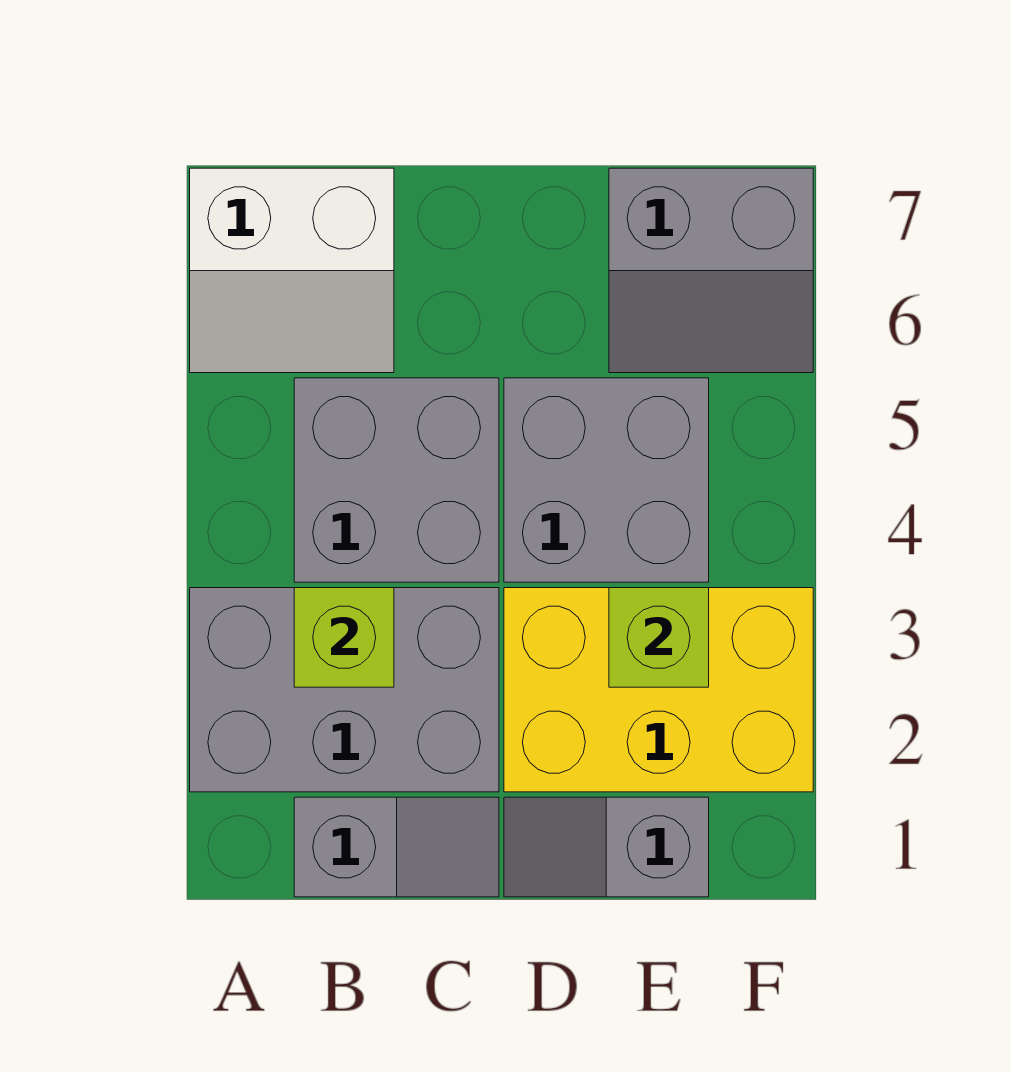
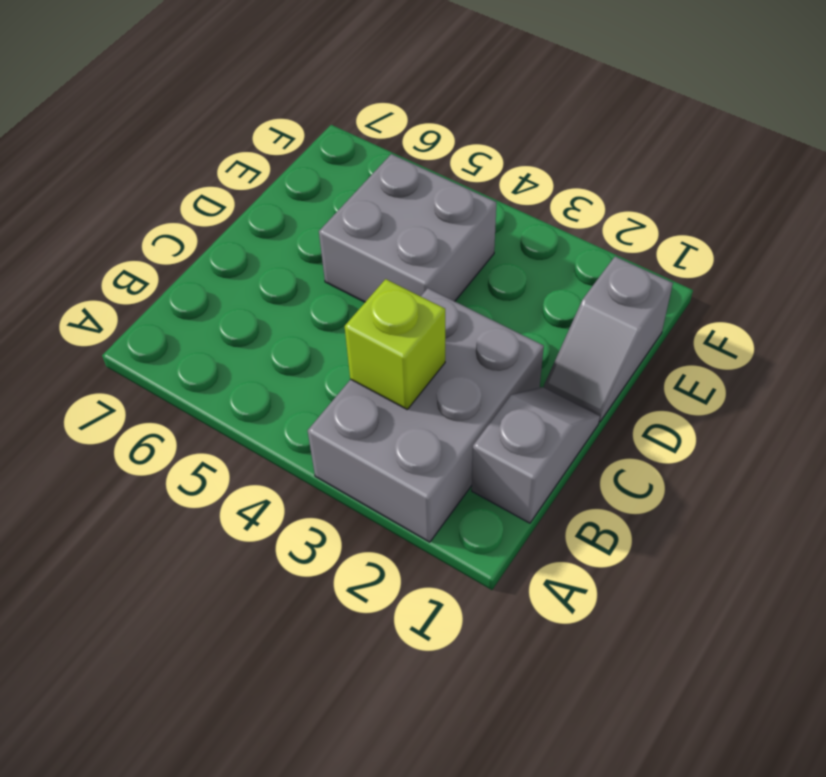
none -> white slope A6:B7 level 1 top 7
none -> grey brick B4:C5 level 1

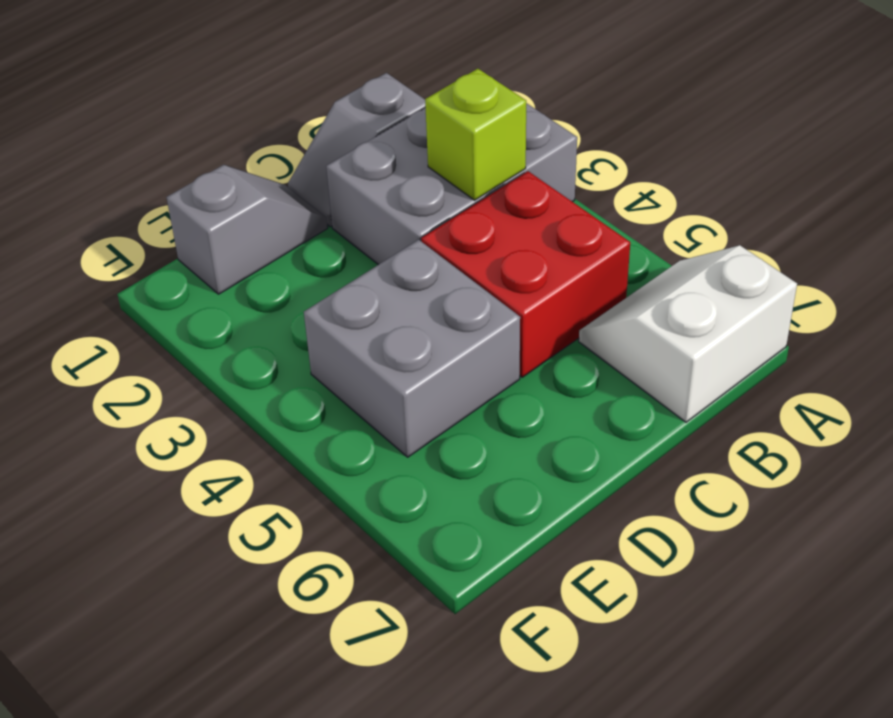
red brick B4:C5 level 1 -> grey brick B4:C5 level 1
none -> yellow brick D2:F3 level 1
none -> grey slope E6:F7 level 1 top 7

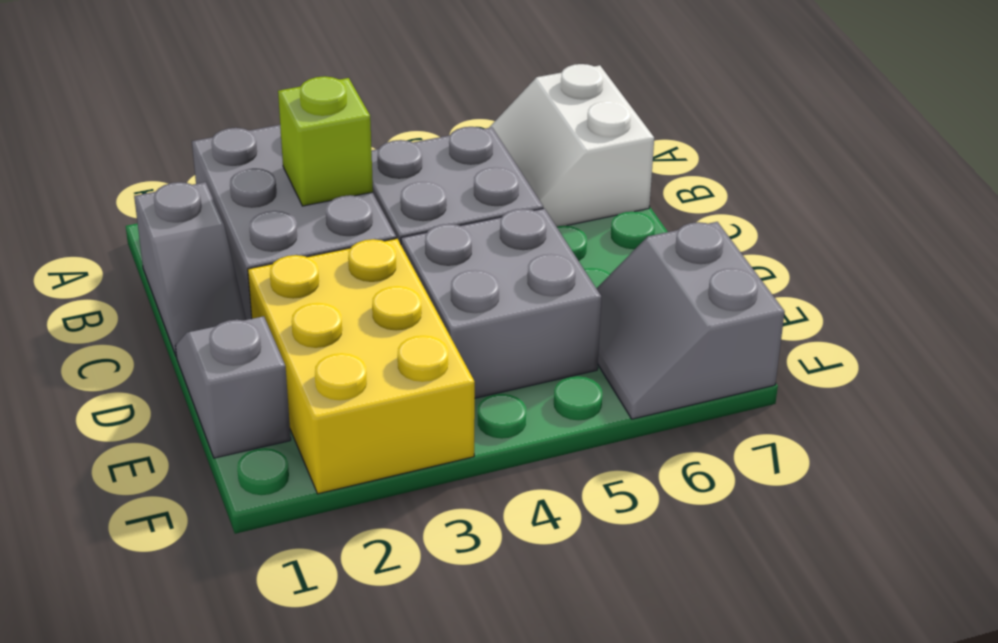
none -> lime brick E3 level 2

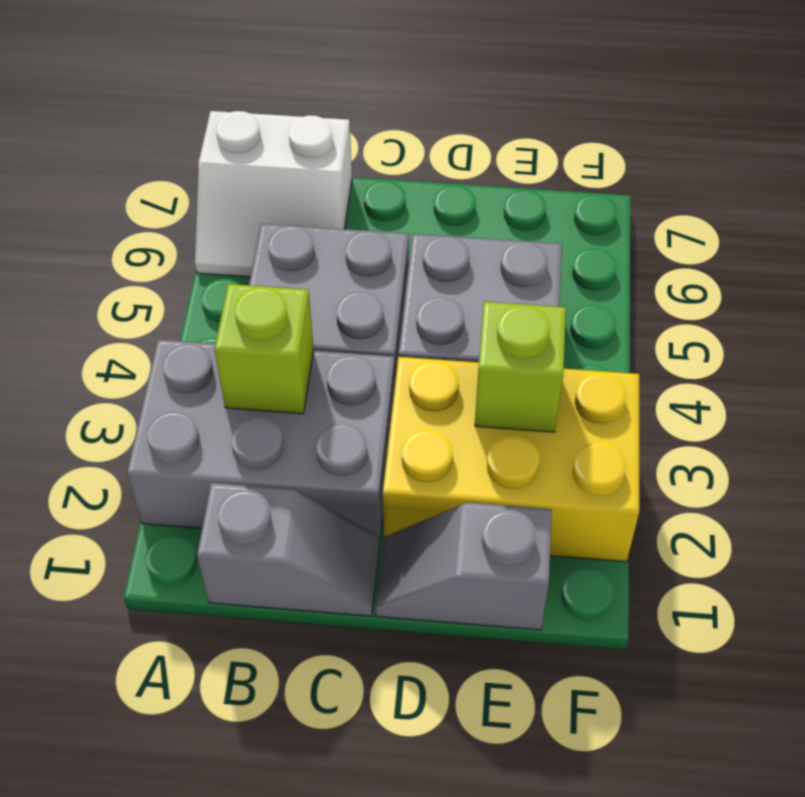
none -> grey slope E6:F7 level 1 top 7

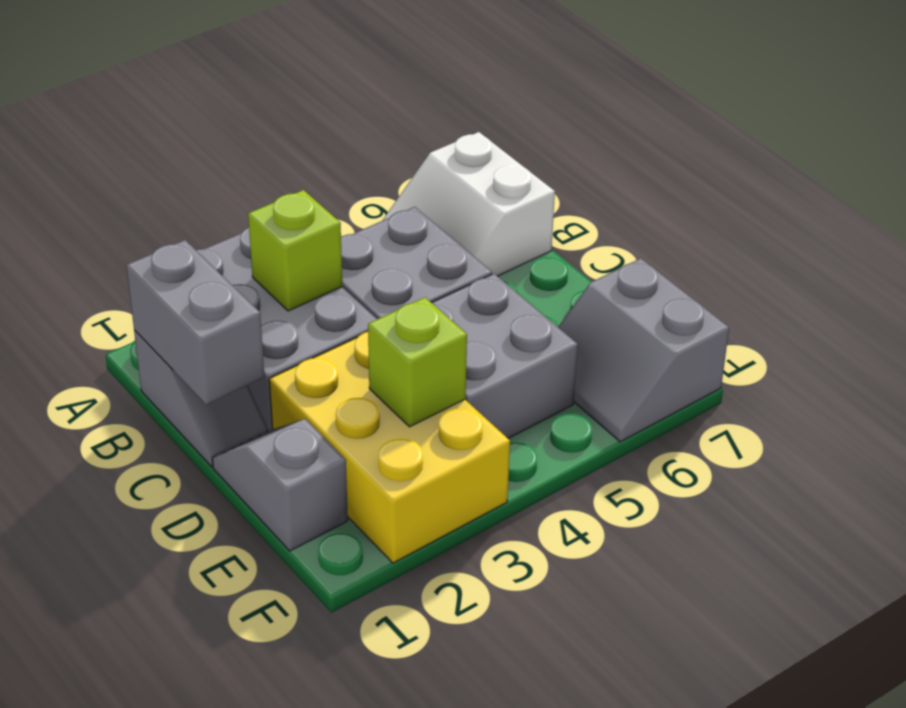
grey brick B1:C1 level 2 -> none

